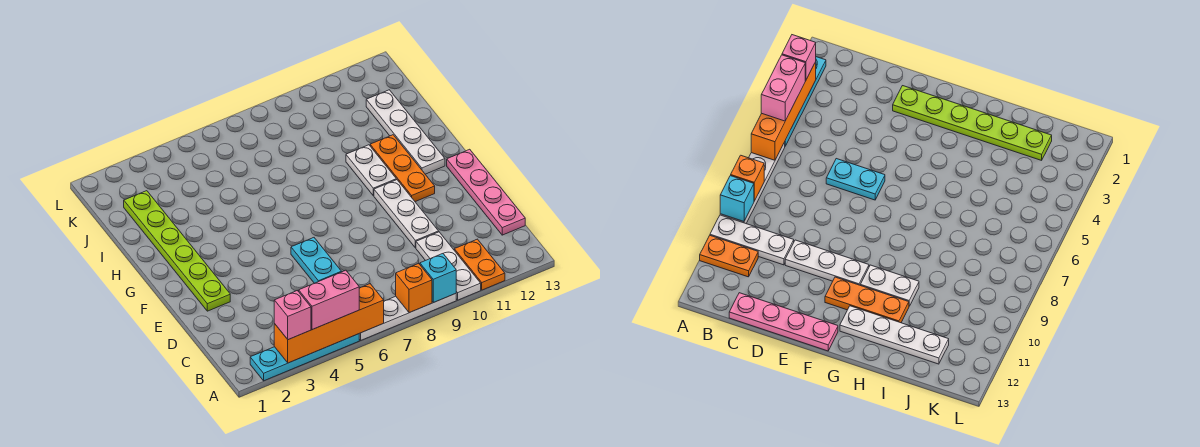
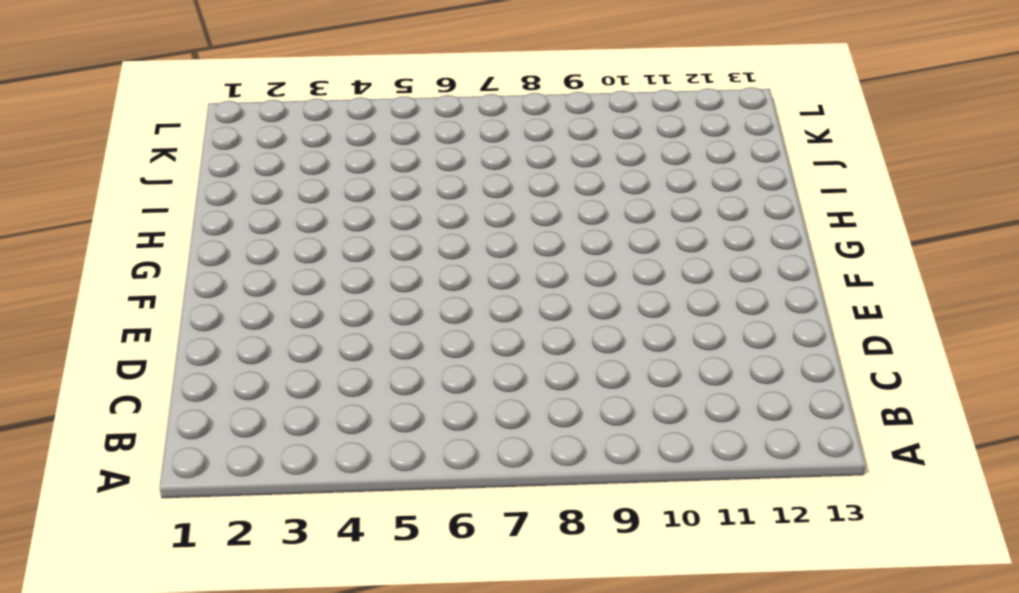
none -> cyan plate A2:A5 level 1
none -> white plate A6:A9 level 1
none -> white plate A10:C10 level 1

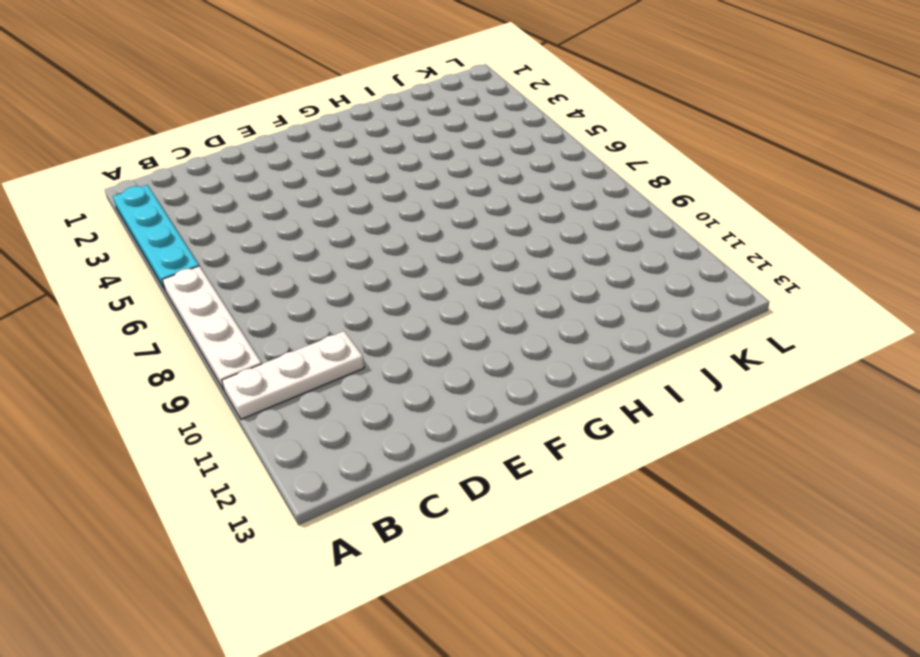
none -> orange plate A11:B11 level 1
none -> pink plate C13:F13 level 1
none -> cyan plate D6:E6 level 1

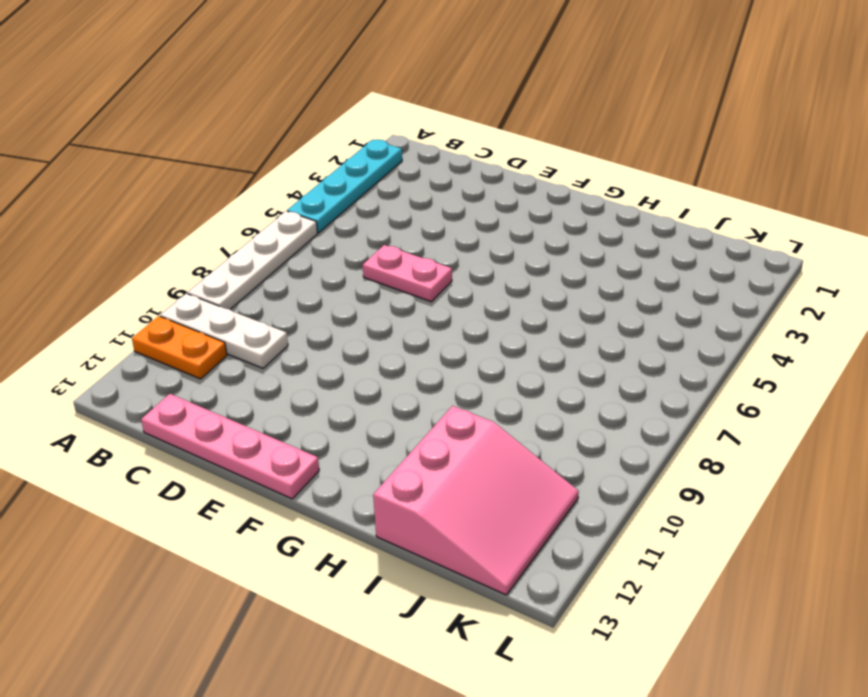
pink plate D6:E6 level 1 -> cyan plate D6:E6 level 1
pink slope I11:K13 level 1 top I -> white plate G12:J12 level 1
none -> white plate D10:F10 level 1
none -> lime plate E2:J2 level 1
none -> orange plate F11:H11 level 1

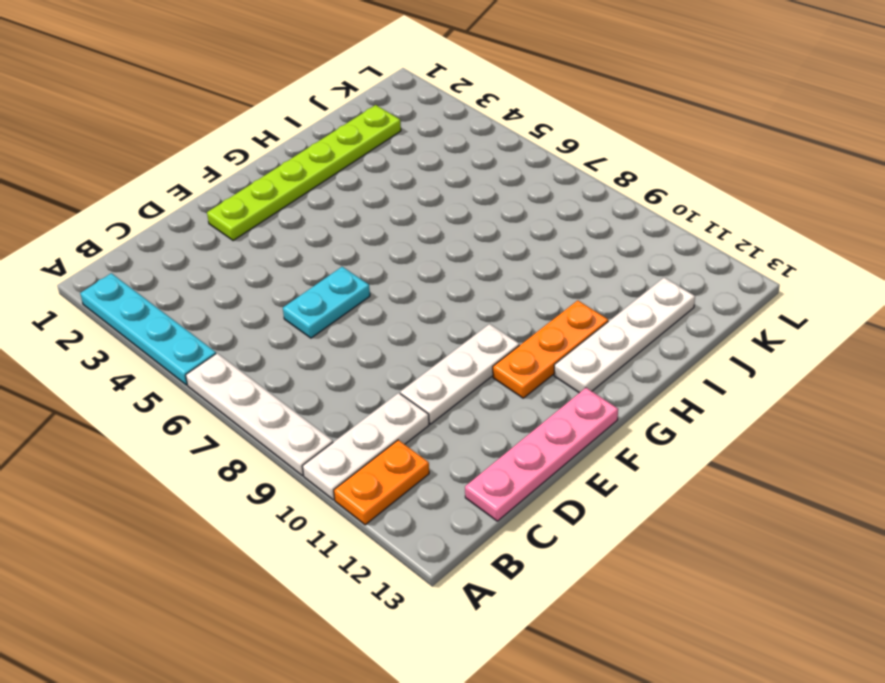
none -> white plate G10:H10 level 1
none -> orange brick A3:A6 level 2
none -> orange brick A8 level 2

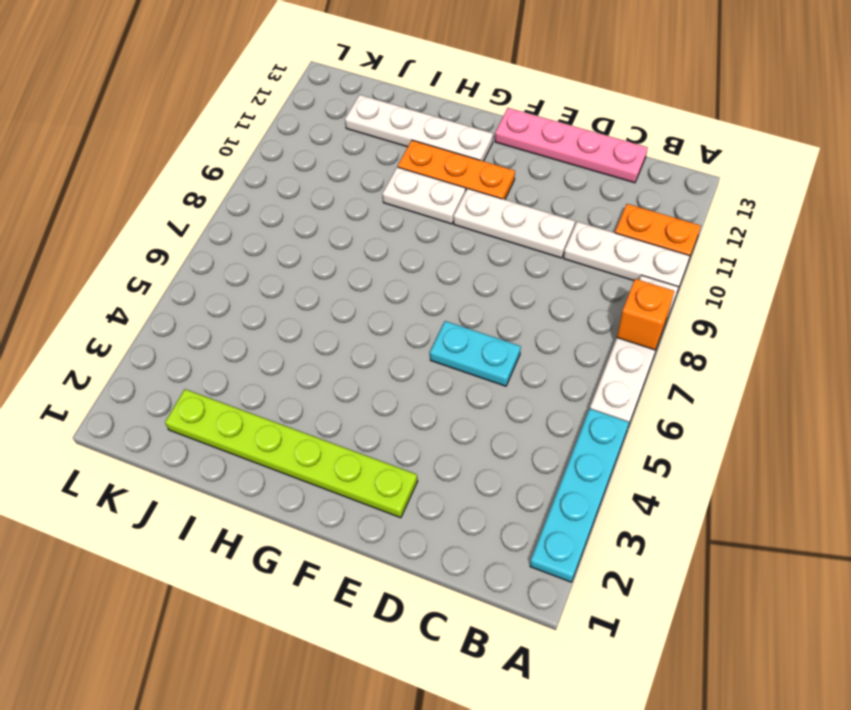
none -> orange brick A3:A6 level 2
none -> cyan brick A9 level 2
none -> pink brick A3 level 3

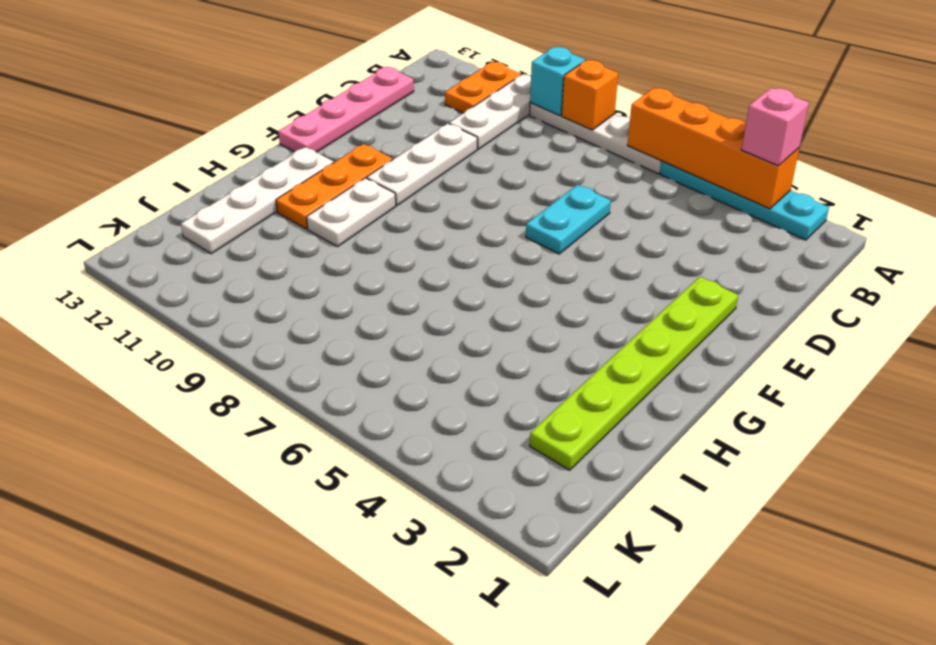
none -> pink brick A4:A5 level 3

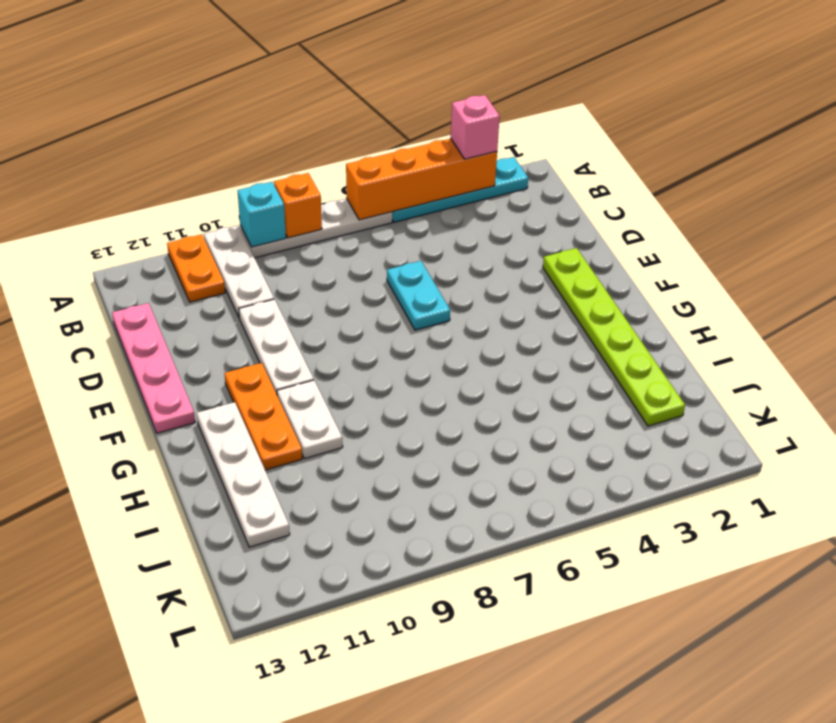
none -> pink brick A4:A5 level 3

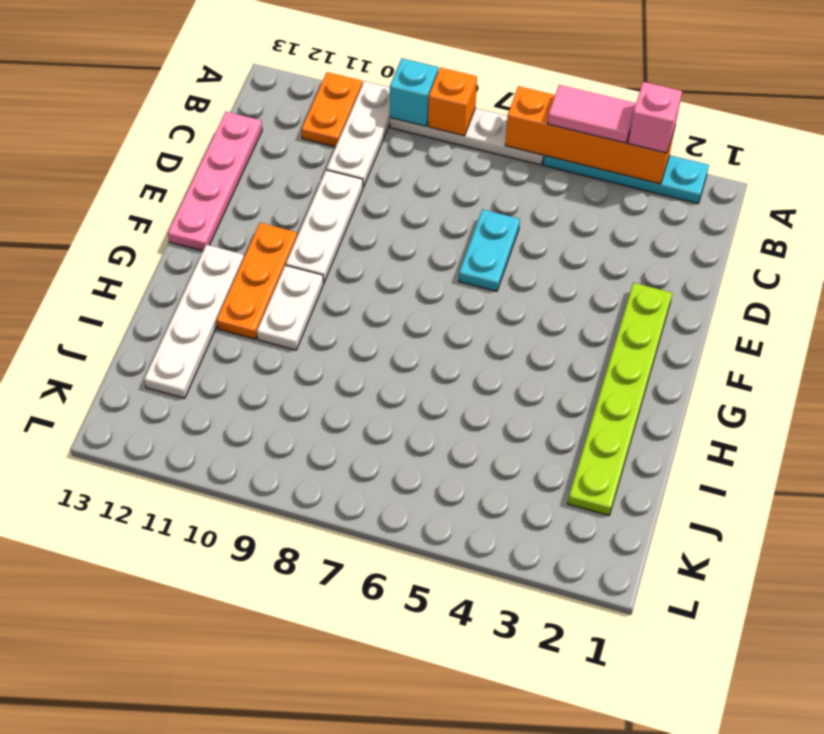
pink tile A4:A5 level 3 -> pink brick A4:A5 level 3

